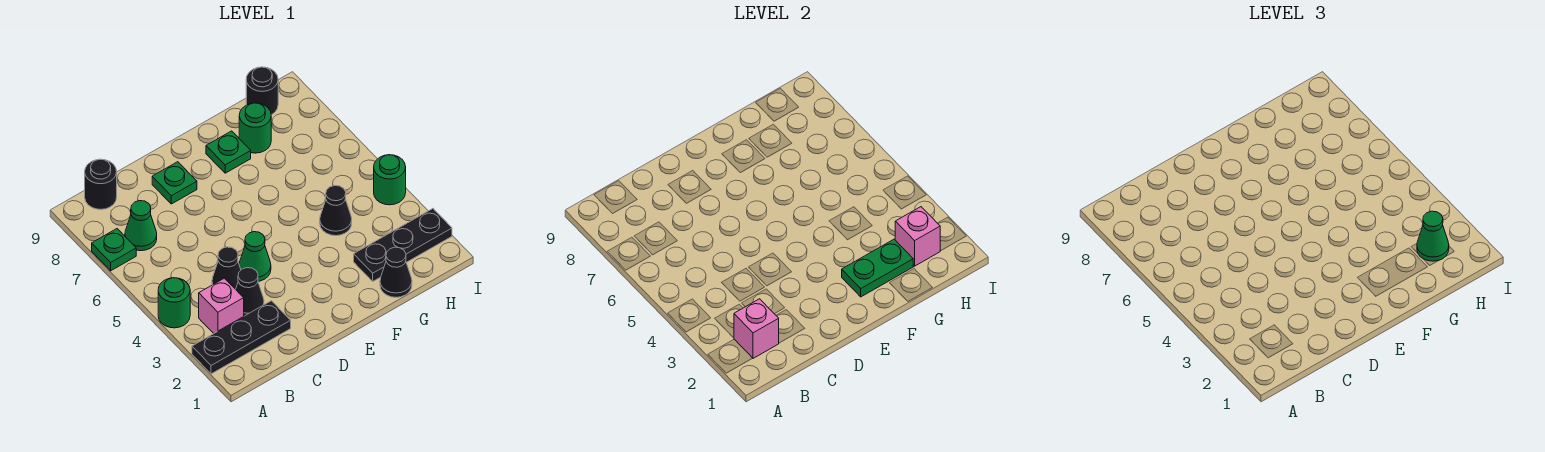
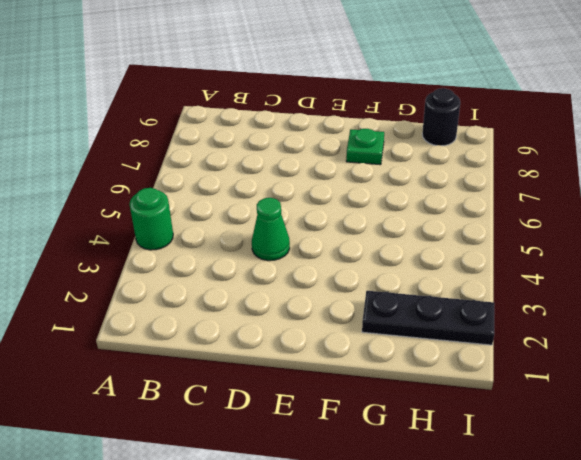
none -> black plate A2:C2 level 1
none -> green plate A7 level 1
none -> pink brick B3 level 1

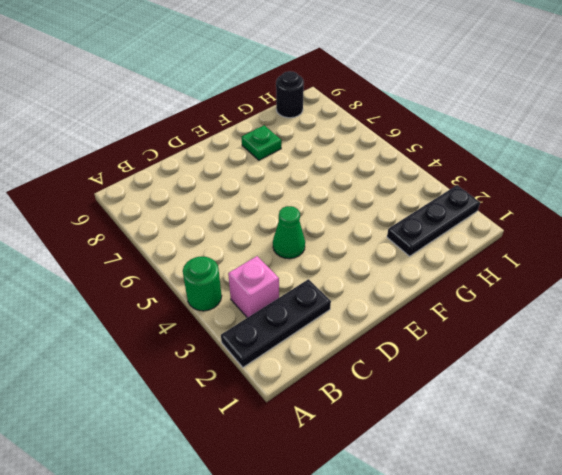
none -> green plate A7 level 1
none -> green cone B7 level 1
none -> black round brick B9 level 1

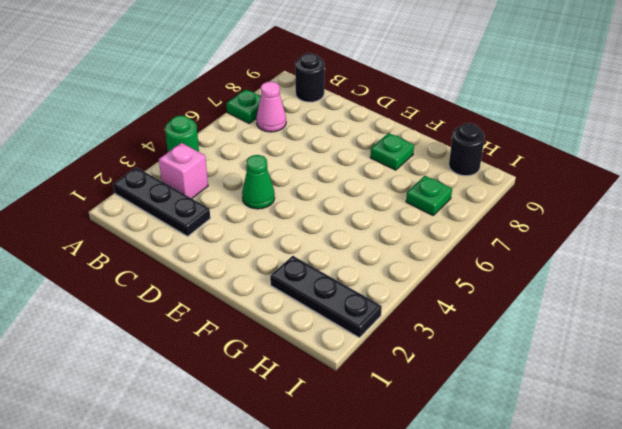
pink cone B7 level 1 -> green cone B7 level 1
green plate H7 level 1 -> green plate D8 level 1
none -> black cone C3 level 1
none -> black cone C4 level 1
none -> black cone G1 level 1

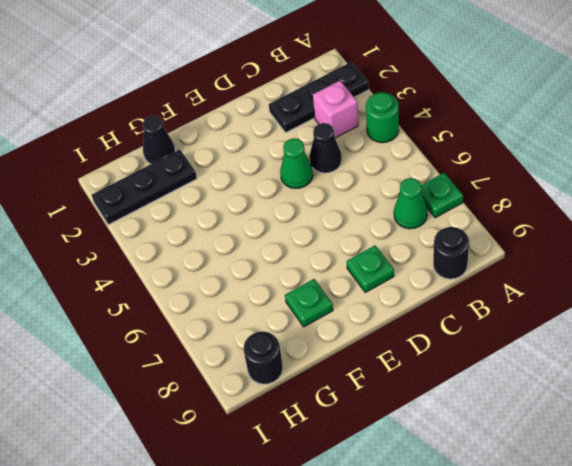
none -> black cone C3 level 1
none -> black cone G4 level 1
none -> green round brick G8 level 1

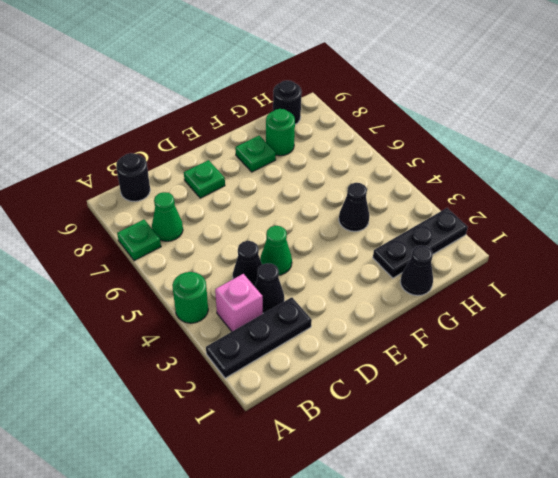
none -> green round brick I4 level 1
none -> pink brick B2 level 2
none -> green plate F2:G2 level 2

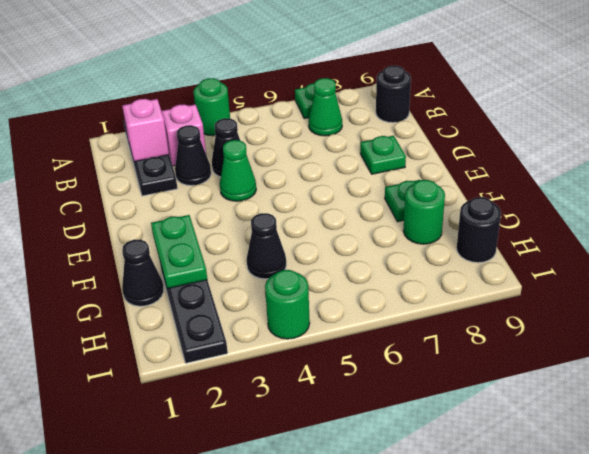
none -> pink brick H2 level 2
none -> green cone H2 level 3

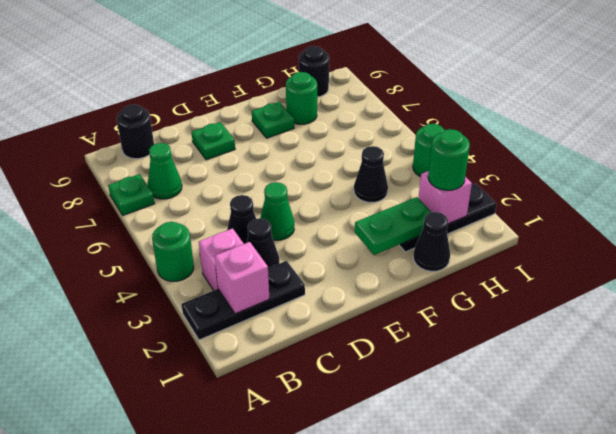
green round brick H2 level 3 -> green cone H2 level 3

